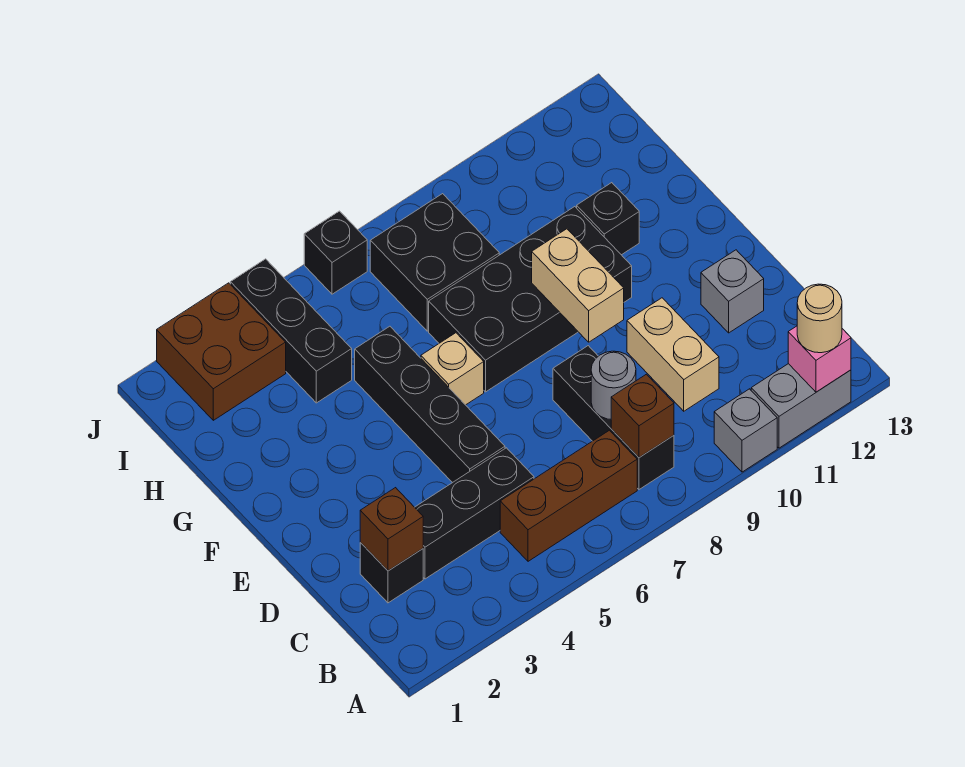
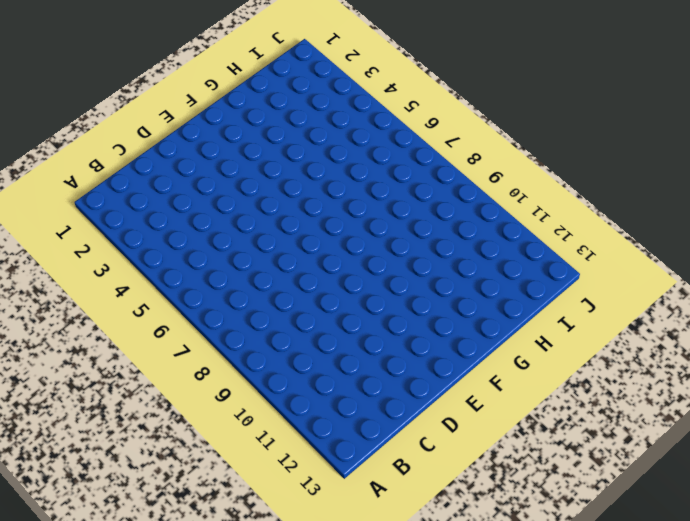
none -> grey brick A10 level 1
none -> grey brick A11:A12 level 1
none -> brown brick B5:B7 level 1

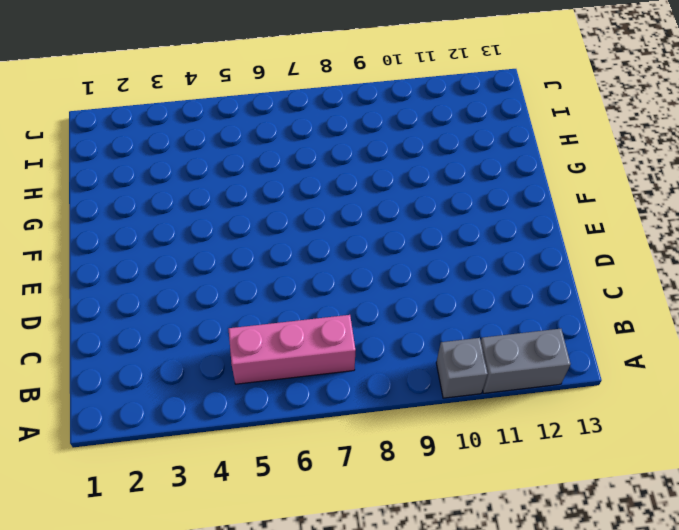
pink brick B5:B7 level 1 -> brown brick B5:B7 level 1
none -> black brick B8:D8 level 1
none -> black brick C2 level 1
none -> black brick C3:C5 level 1

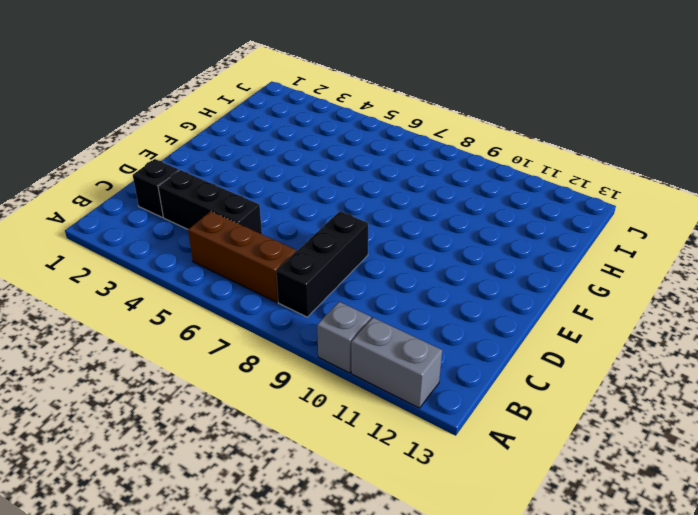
none -> tan brick C10:D10 level 1
none -> black brick D5:G5 level 1
none -> grey brick D12 level 1

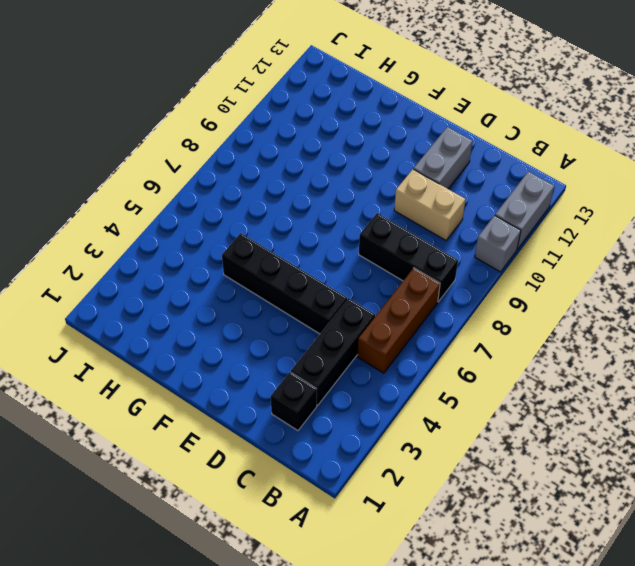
grey brick D11:D12 level 1 -> grey brick D12 level 1
none -> tan brick F6 level 1
none -> black brick F7:G10 level 1
none -> black brick G11 level 1

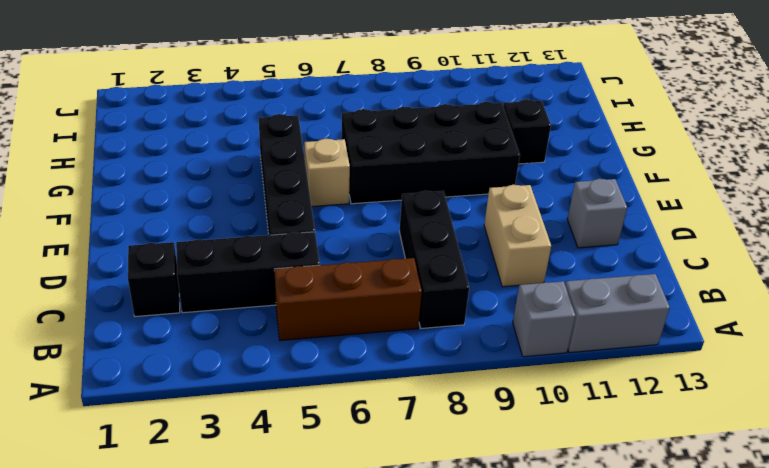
none -> black brick H4:J4 level 1
none -> black brick H7:I8 level 1
none -> brown brick I2:J3 level 1

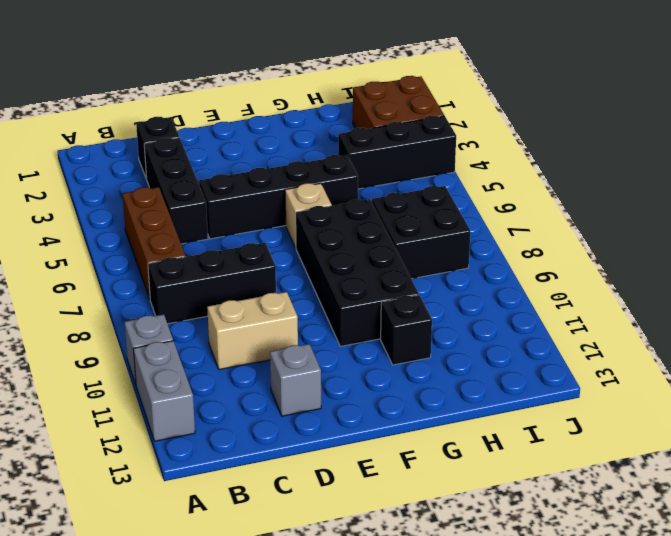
none -> black brick J6 level 1
none -> pink brick A12 level 2
none -> brown brick B8 level 2

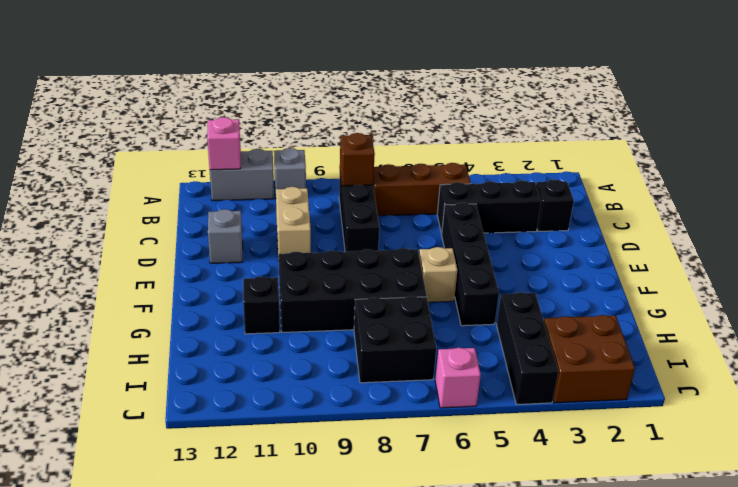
pink brick J6 level 1 -> black brick J6 level 1
none -> brown brick C2 level 2
none -> grey round brick C8 level 2
none -> tan brick E9:F9 level 2

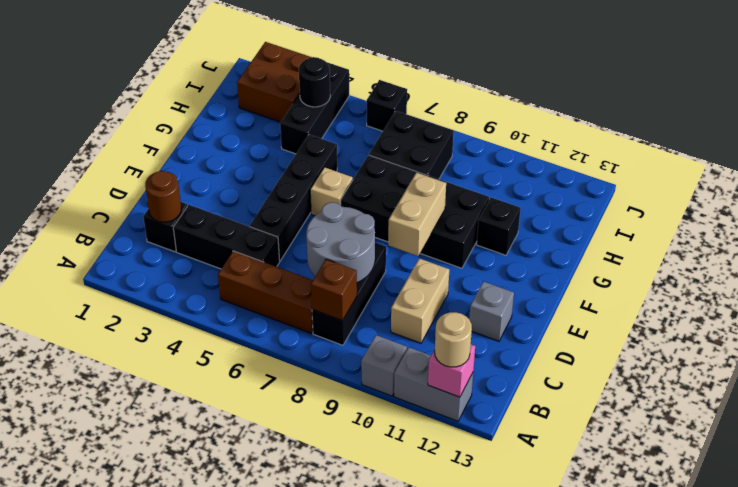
brown round brick C2 level 2 -> brown brick C2 level 2
grey round brick C7:D8 level 2 -> grey round brick C8 level 2
black round brick I4 level 2 -> none

